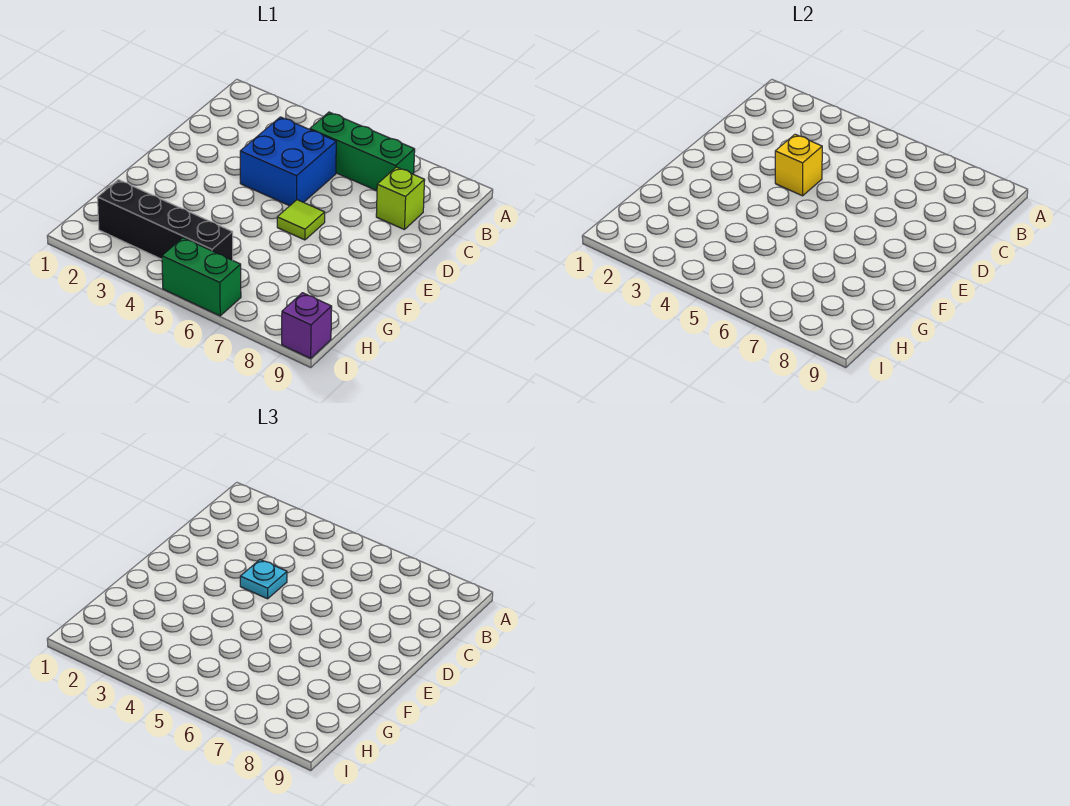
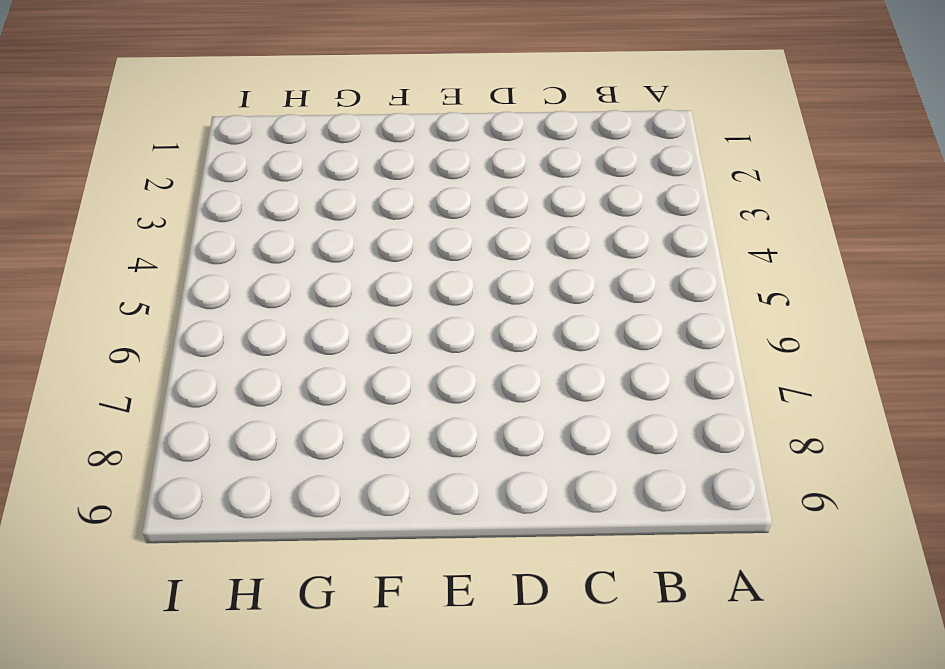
none -> green brick B5:B7 level 1
none -> blue brick C4:D5 level 1

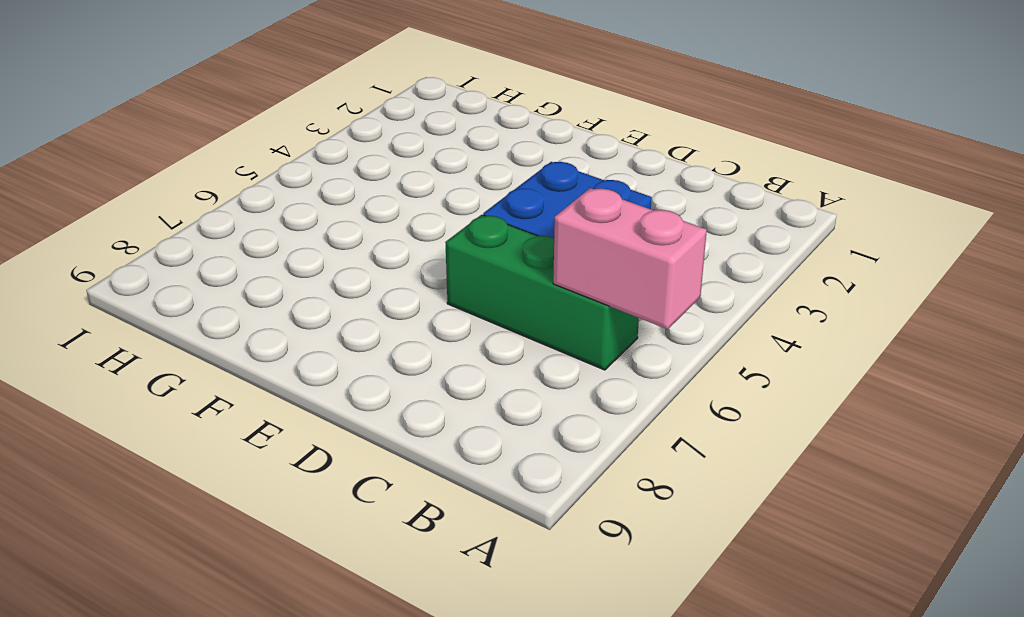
pink brick A6:B6 level 2 -> none
green brick B6:D6 level 1 -> green brick B5:B7 level 1
none -> lime brick C8 level 1
none -> lime tile E6 level 1

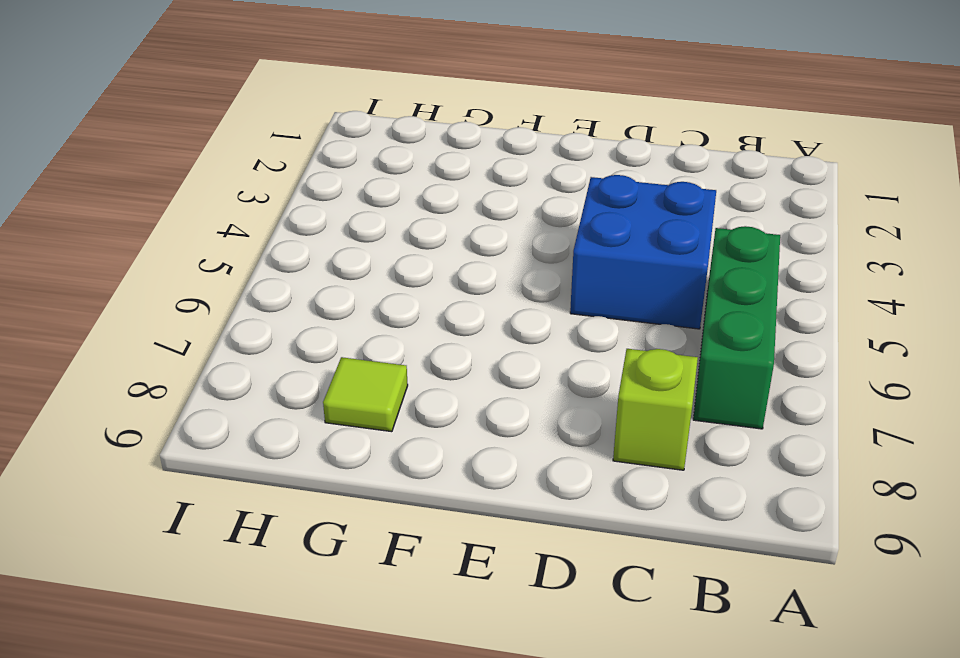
lime tile G8 level 1 -> lime tile E6 level 1
none -> black brick H2:H5 level 1
none -> green brick I5:I6 level 1

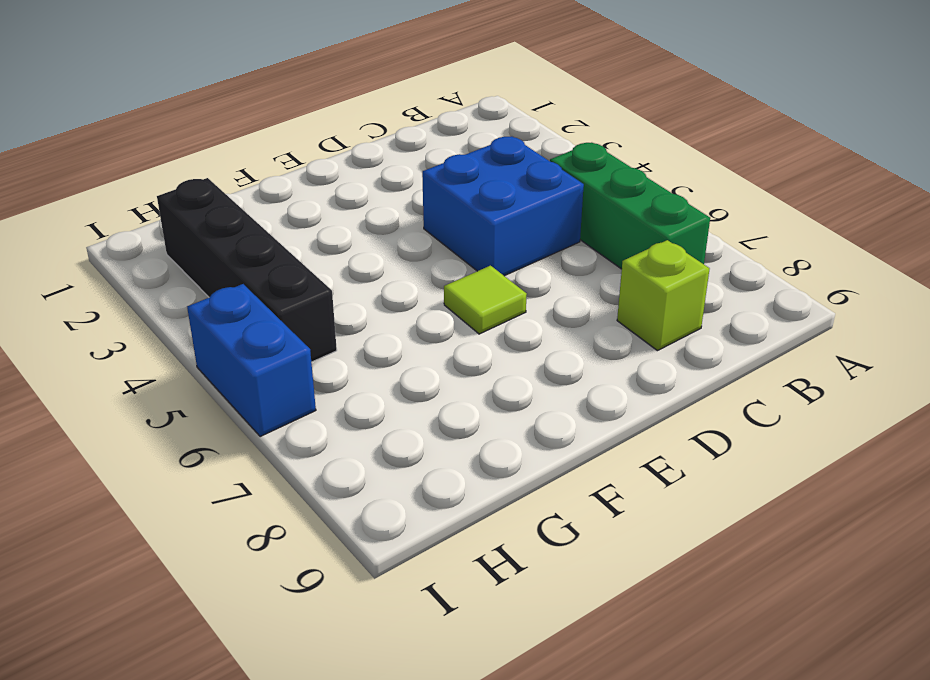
blue brick I5:I6 level 1 -> green brick I5:I6 level 1
none -> purple brick I9 level 1
none -> yellow brick D4 level 2

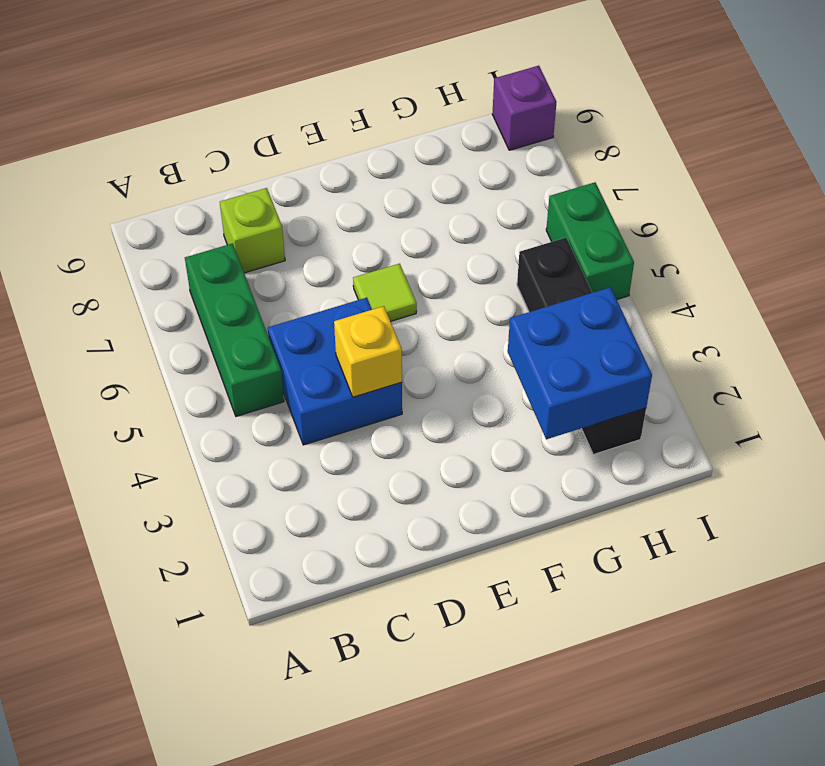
blue brick G2:H3 level 2 -> none
none -> cyan plate D4 level 3

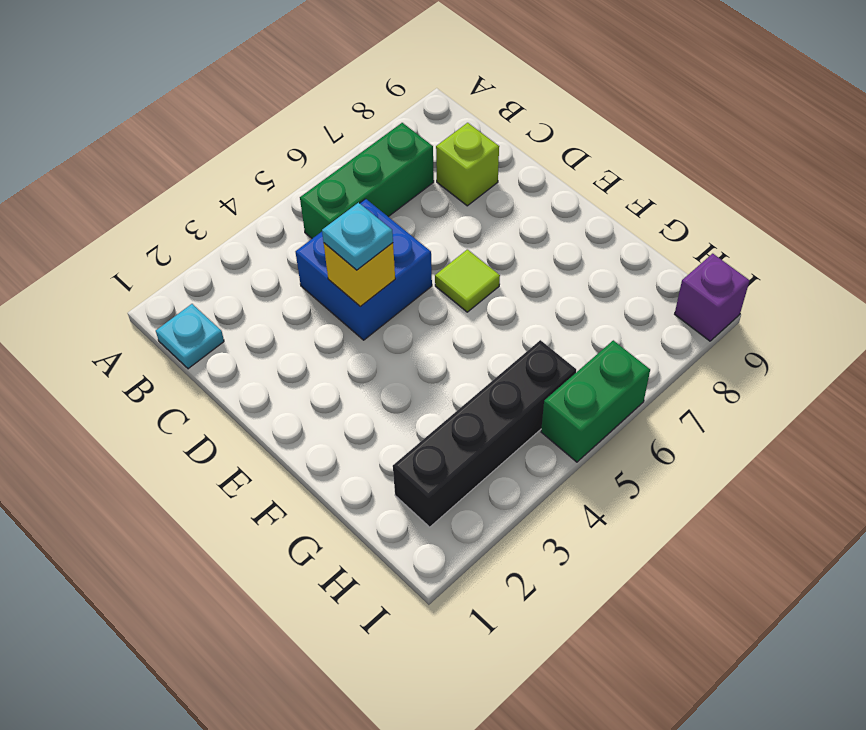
cyan plate B1 level 1 -> none

